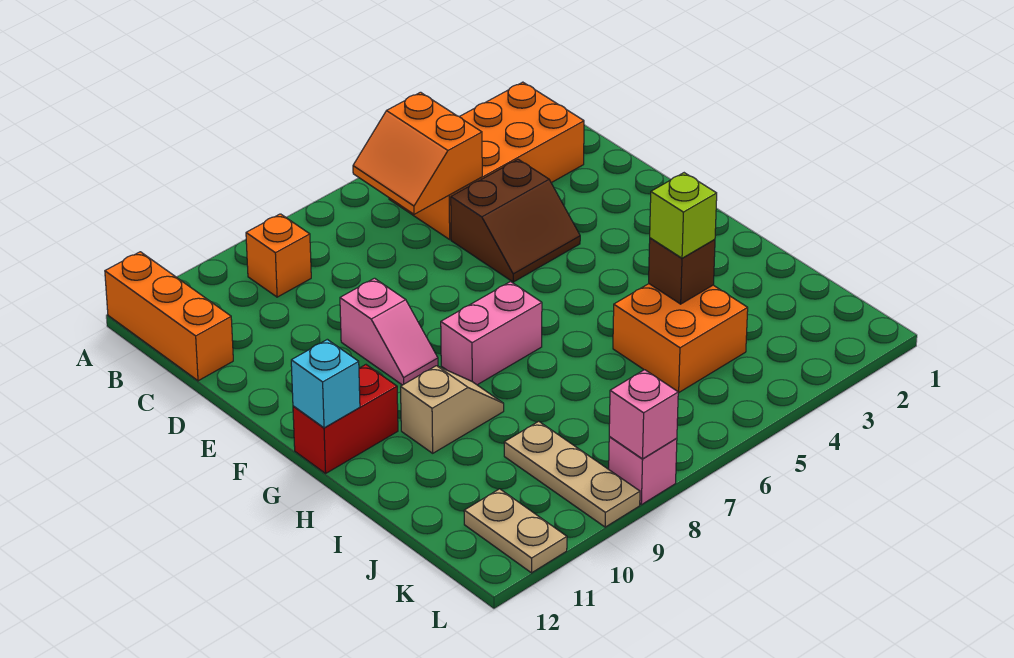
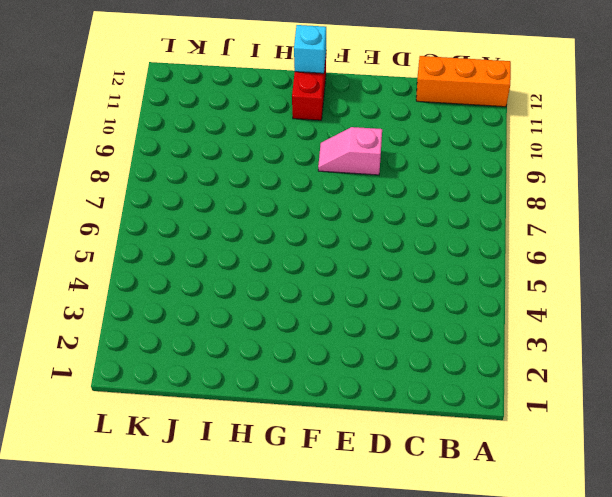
none -> orange brick B2:C5 level 1
none -> orange brick B9 level 1
none -> brown slope D4:E5 level 1 top D

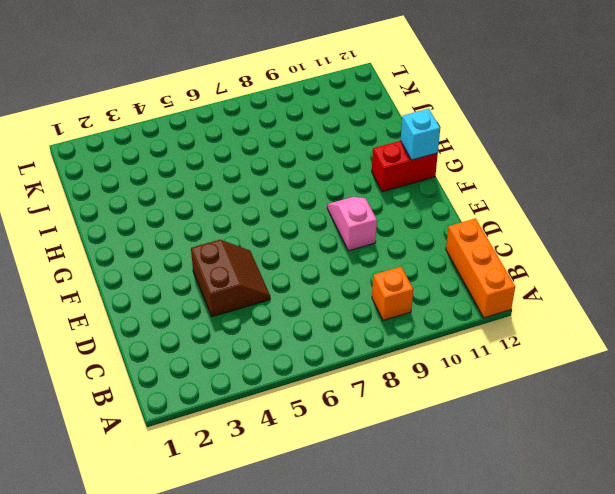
brown slope D4:E5 level 1 top 4 -> brown slope D4:E5 level 1 top D
none -> orange brick B2:C5 level 1
none -> pink brick G7:G8 level 1
none -> tan slope H9:H10 level 1 top 10

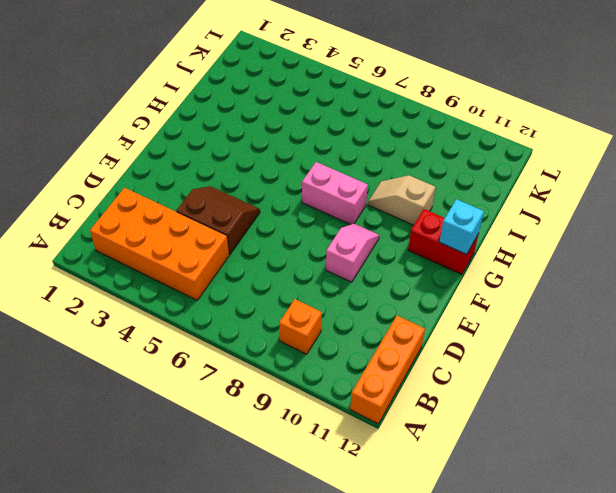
none -> orange brick I4:J5 level 1
none -> tan plate J9:L9 level 1
none -> tan plate K11:L11 level 1

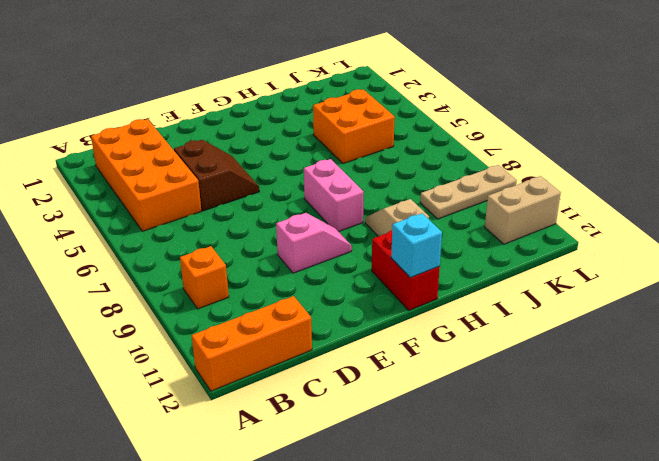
tan brick K11:L11 level 1 -> tan plate K11:L11 level 1
none -> pink brick L8 level 1
none -> orange slope B5:C6 level 2 top 5
none -> brown brick I4 level 2

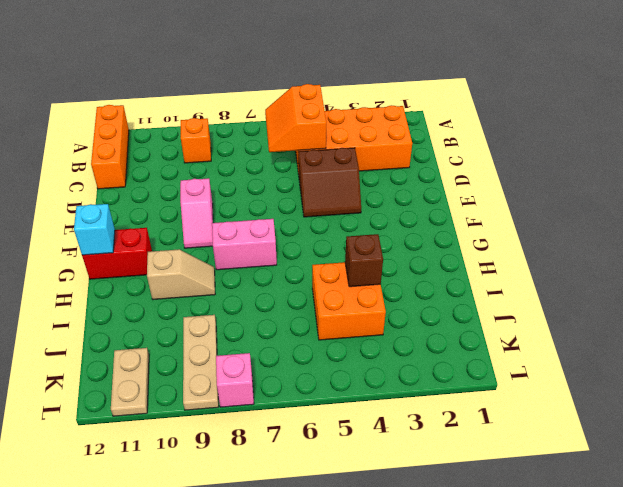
none -> pink brick L8 level 2
none -> lime brick I4 level 3

